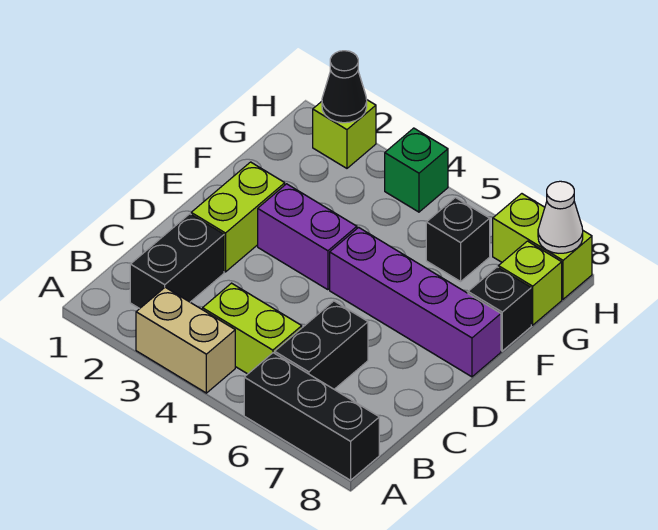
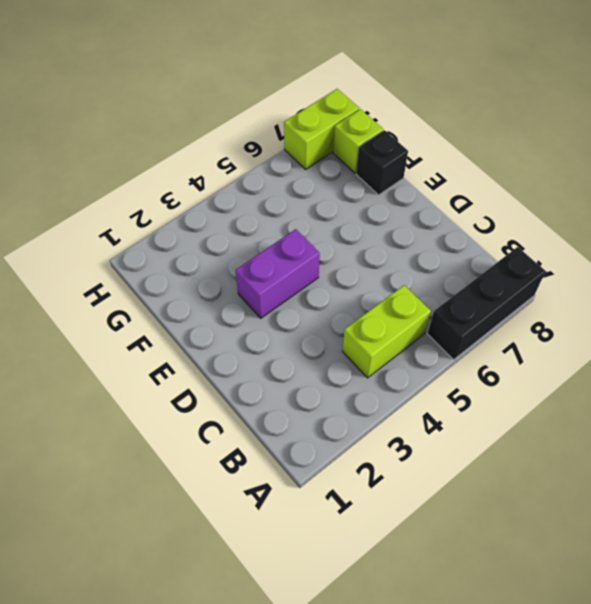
none -> tan brick A3:A4 level 1
none -> black brick B2:C2 level 1
none -> black brick B6:C6 level 1

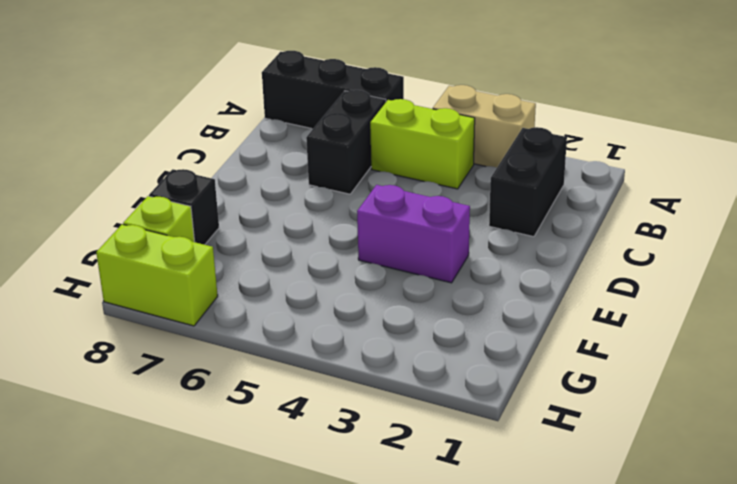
none -> lime brick D2:E2 level 1
none -> purple brick E5:E8 level 1
none -> black brick G6 level 1

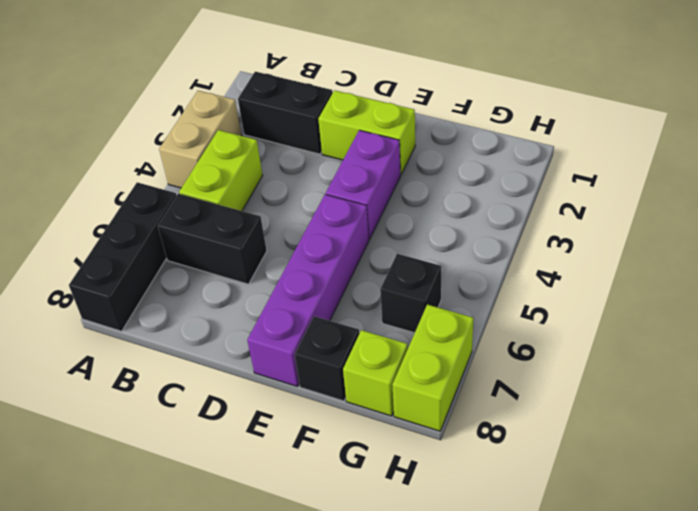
none -> lime brick H2 level 1
none -> green brick H4 level 1
none -> black cone H2 level 2

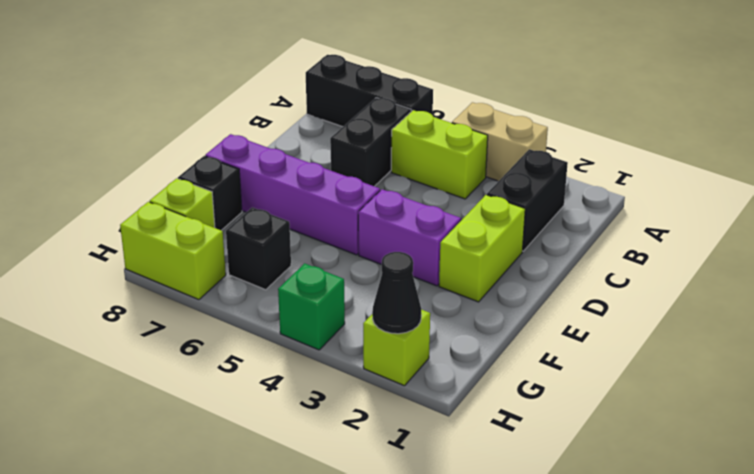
none -> white cone H8 level 2

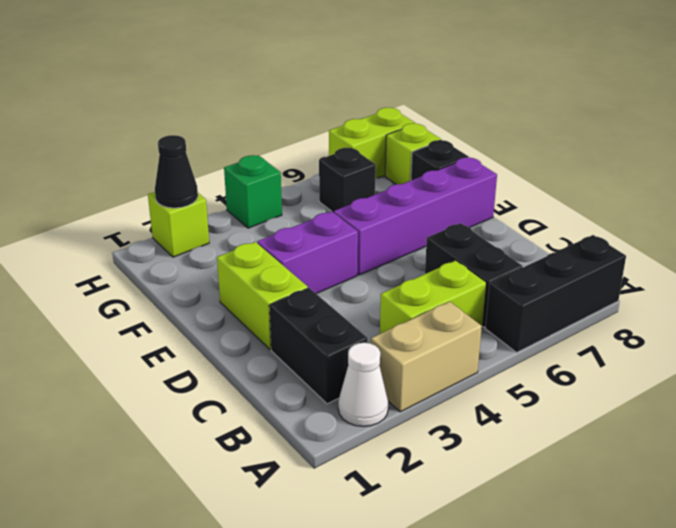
white cone A2 level 1 -> white cone H8 level 2

